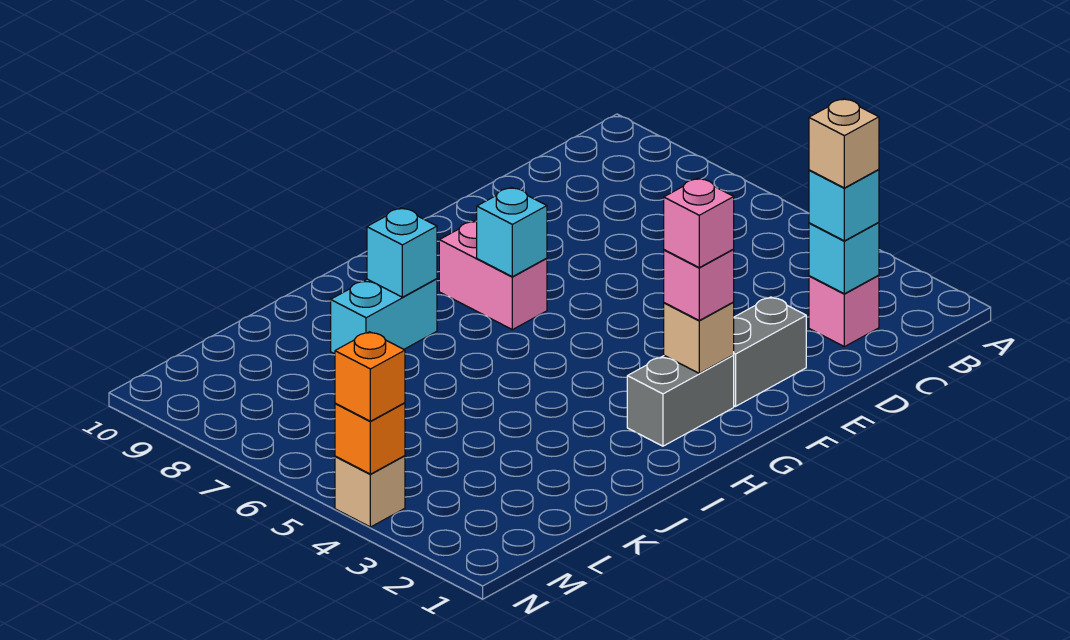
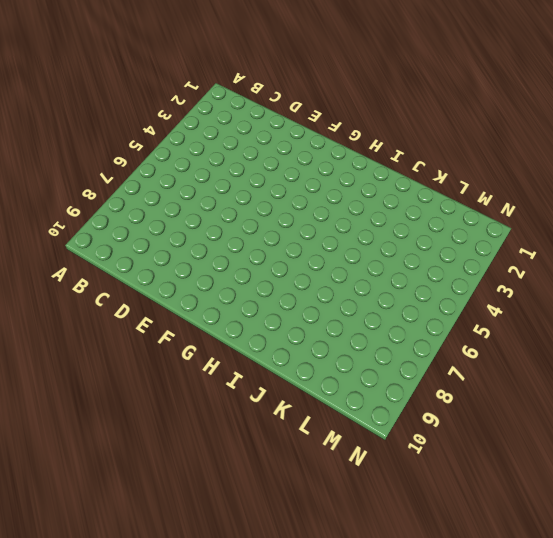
none -> pink brick C2 level 1
none -> grey brick E2:F2 level 1
none -> grey brick G2:H2 level 1

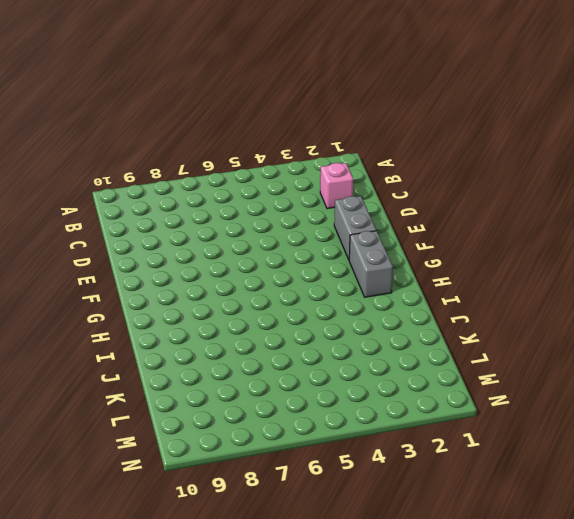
none -> pink brick G7:G8 level 1
none -> cyan brick I8:J8 level 1
none -> tan brick N4 level 1

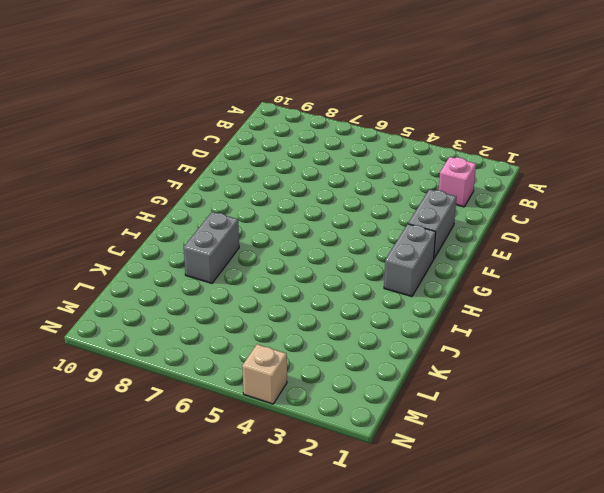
grey brick I8:J8 level 1 -> cyan brick I8:J8 level 1
none -> pink brick G7:G8 level 1
none -> cyan brick C2 level 2
none -> tan brick G2 level 2

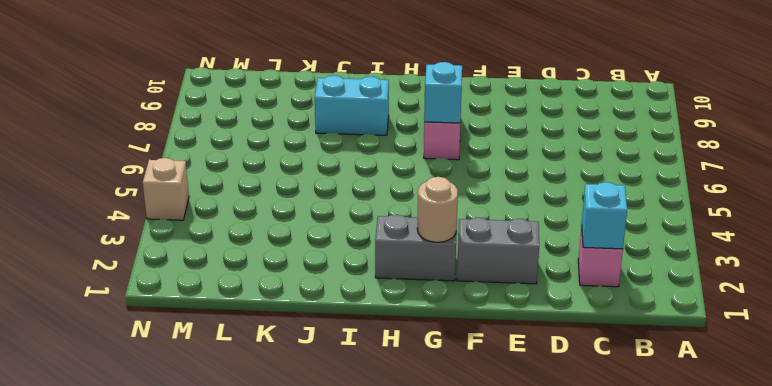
tan round brick G2 level 2 -> tan brick G2 level 2
none -> cyan brick I8 level 2
none -> orange brick N4 level 2
none -> cyan brick C2 level 3

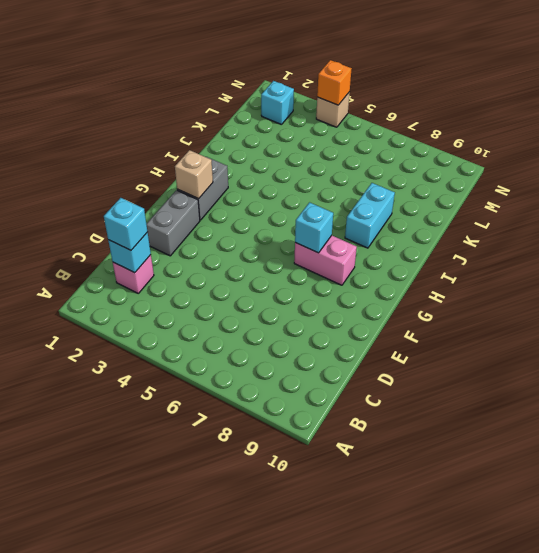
cyan brick M2 level 1 -> cyan brick I8 level 2
none -> pink brick G2 level 3
none -> orange brick N4 level 3
none -> tan brick C2 level 4

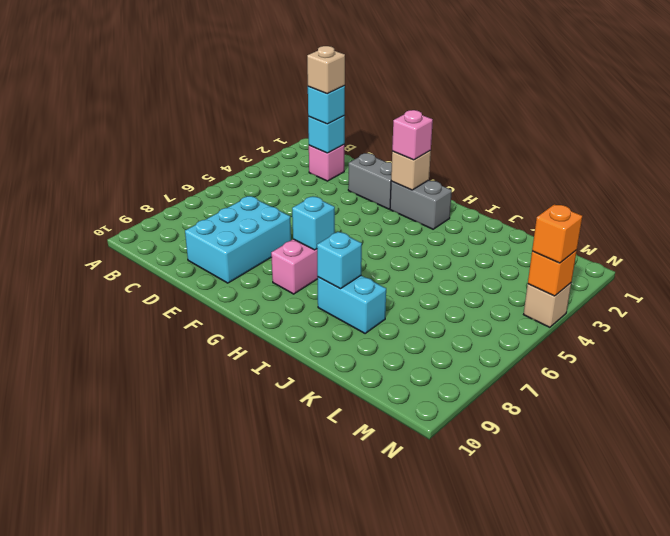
cyan brick D7:E9 level 1 -> none
none -> pink brick G2 level 4

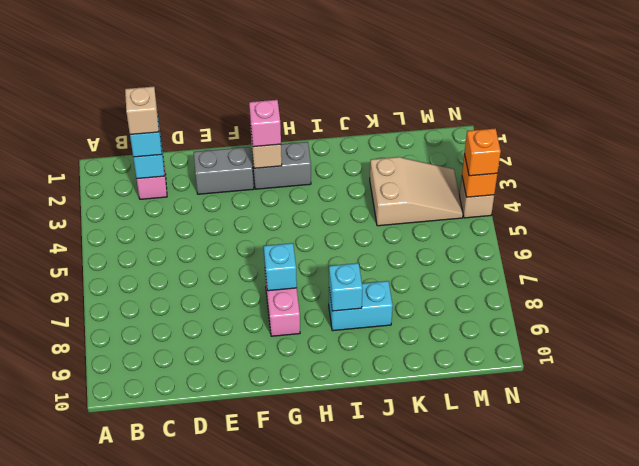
tan slope K3:M4 level 1 top K -> none
none -> pink brick G2 level 4

